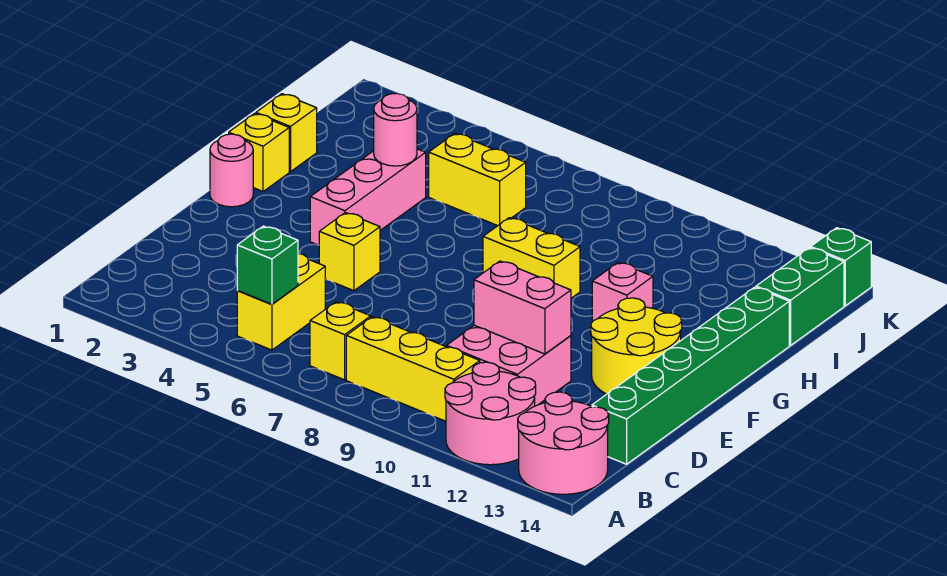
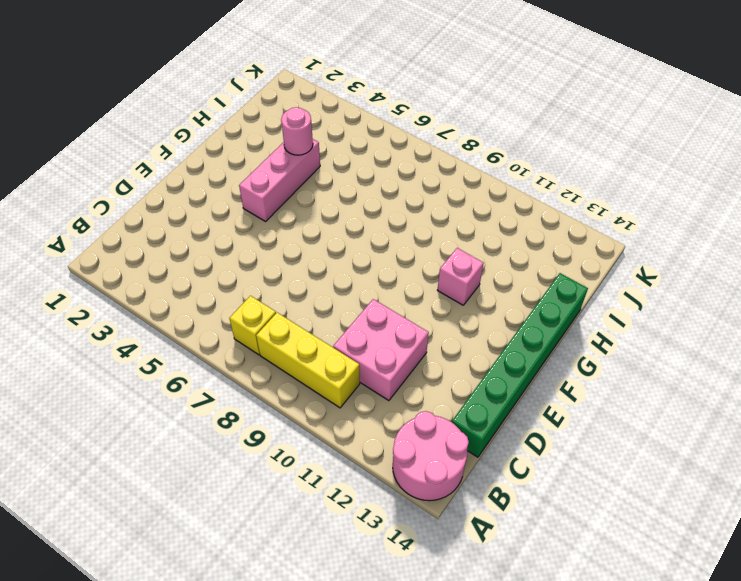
none -> pink round brick A11:B12 level 1
none -> yellow brick B5:C5 level 1
none -> yellow brick E5 level 1

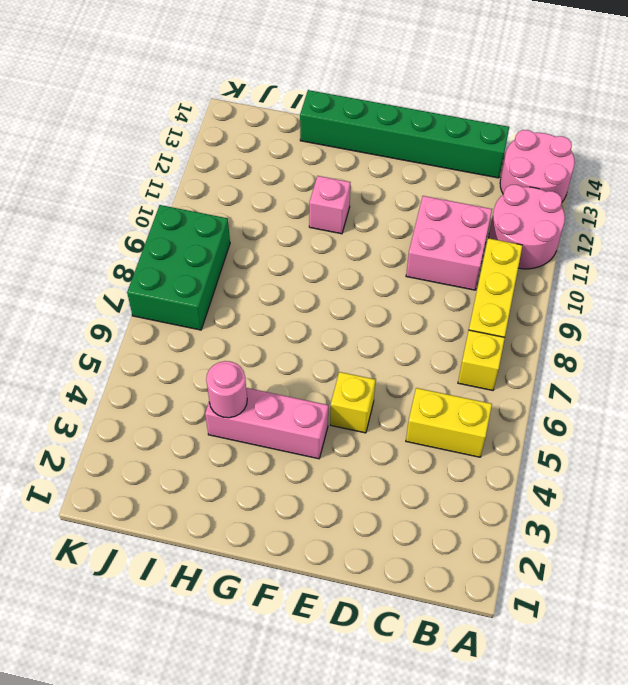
green brick J7:K9 level 1 -> none
none -> yellow round brick E12:F13 level 1
none -> pink round brick F1 level 1
none -> yellow brick G1 level 1

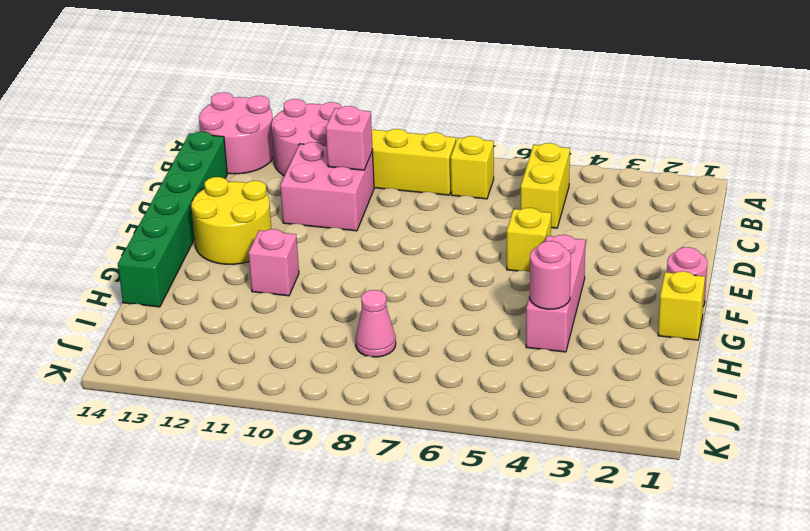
pink brick C10 level 2 -> none
pink cone I8 level 1 -> none
none -> yellow brick G8:G9 level 1
none -> yellow brick H1 level 1
none -> yellow brick I5:I6 level 1

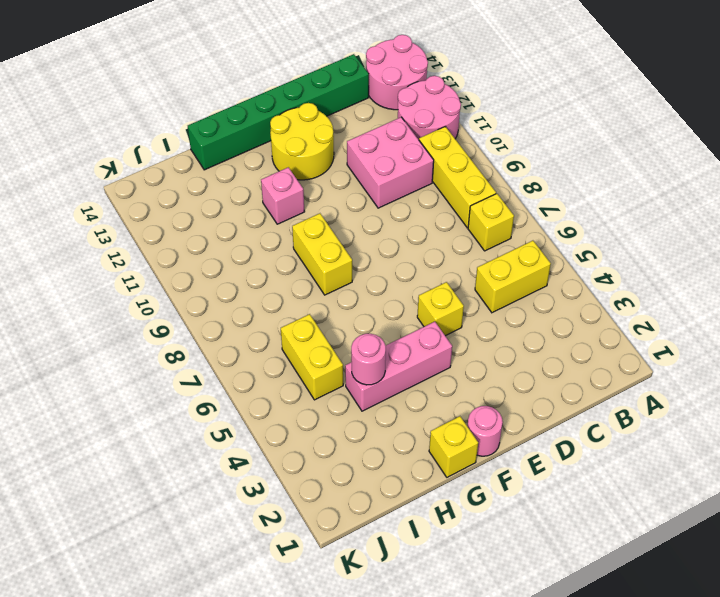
none -> yellow brick H1 level 1
none -> green brick I14:J14 level 1
none -> green brick K14 level 1

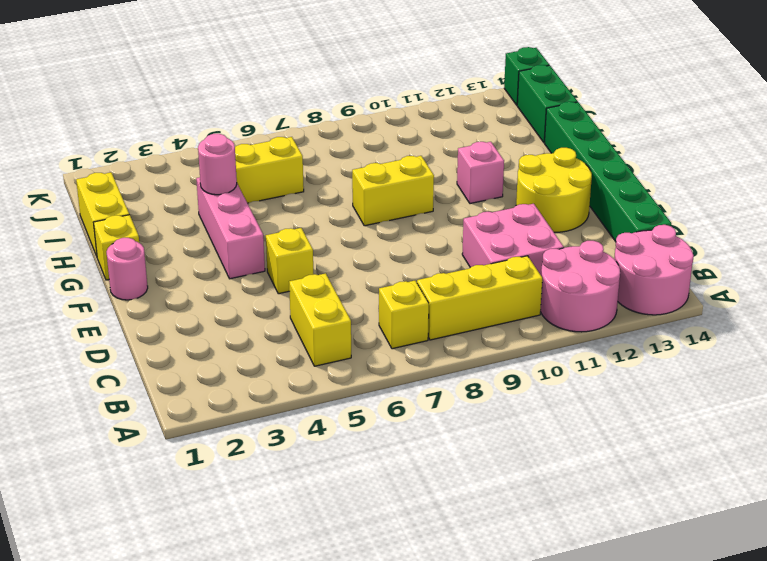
yellow brick H1:I1 level 1 -> yellow brick H1 level 1
none -> green brick B5 level 2
none -> pink brick D10:D11 level 2

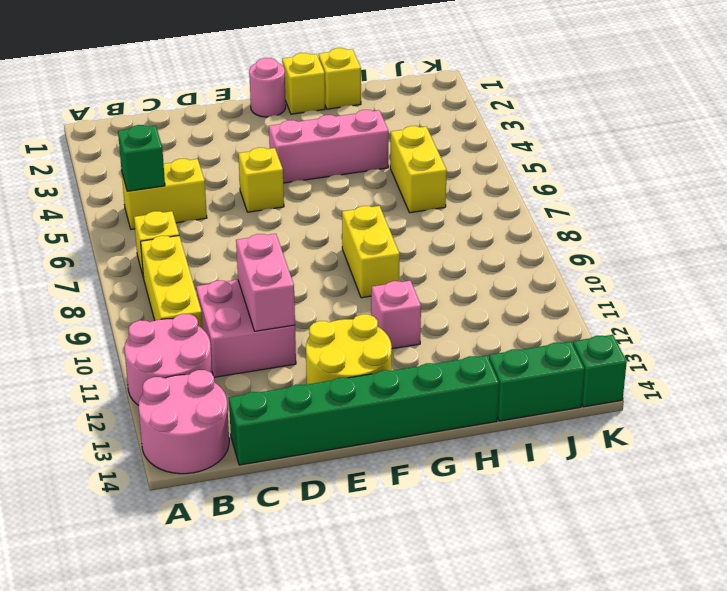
none -> pink round brick H4 level 2

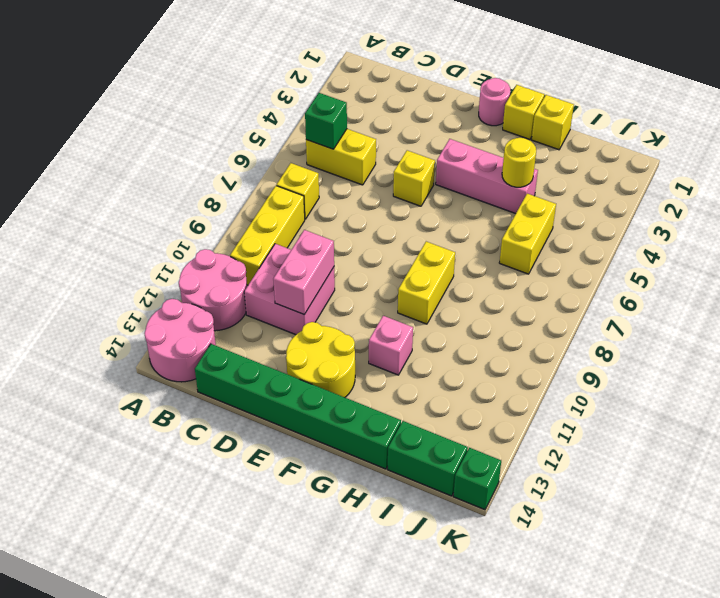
yellow round brick H4 level 2 -> pink round brick H4 level 2

